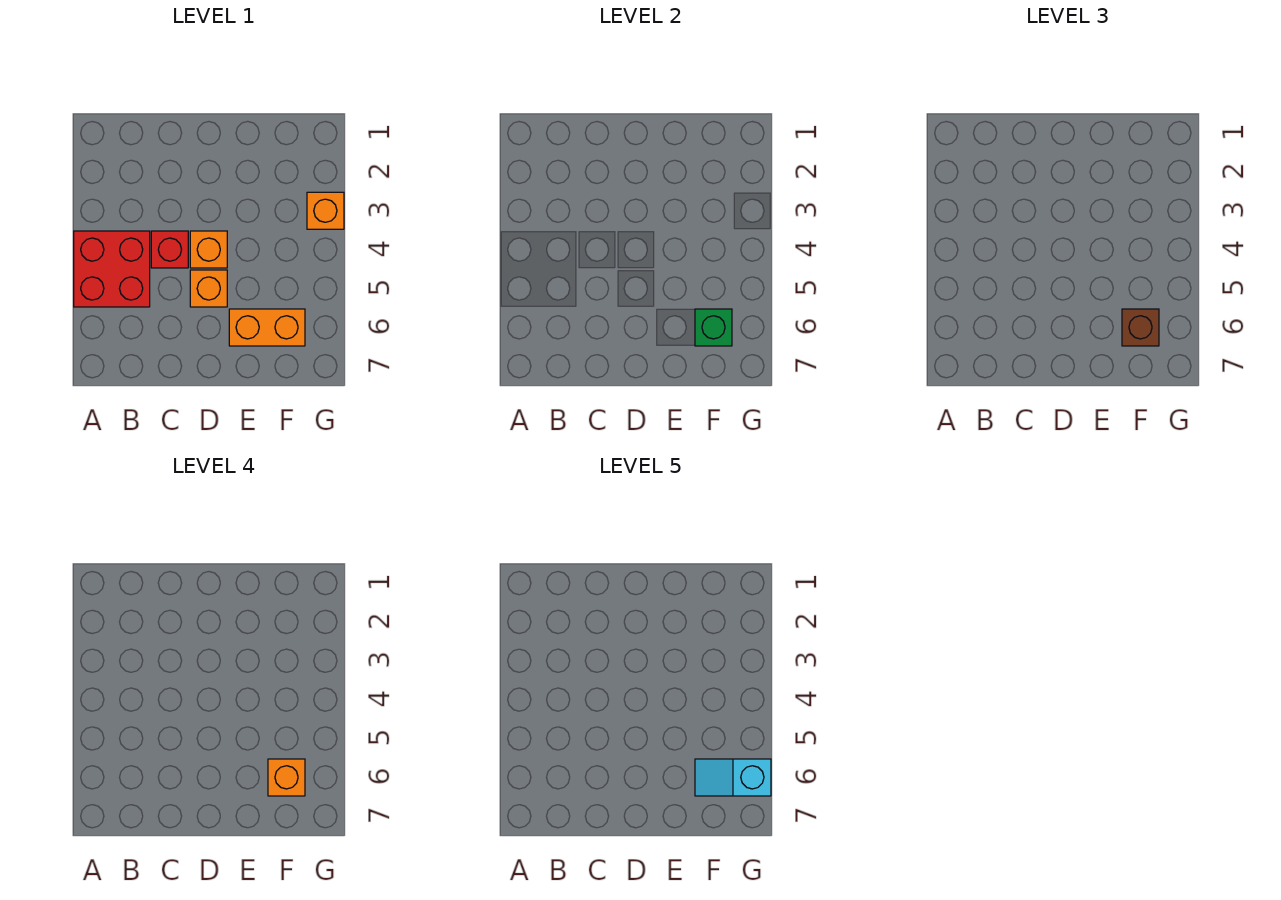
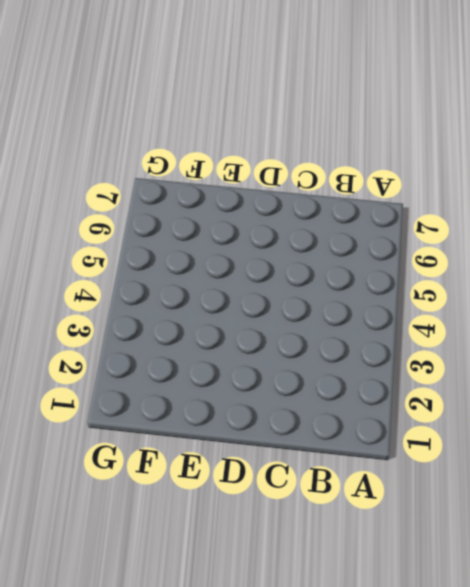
none -> red brick A4:B5 level 1
none -> red brick C4 level 1

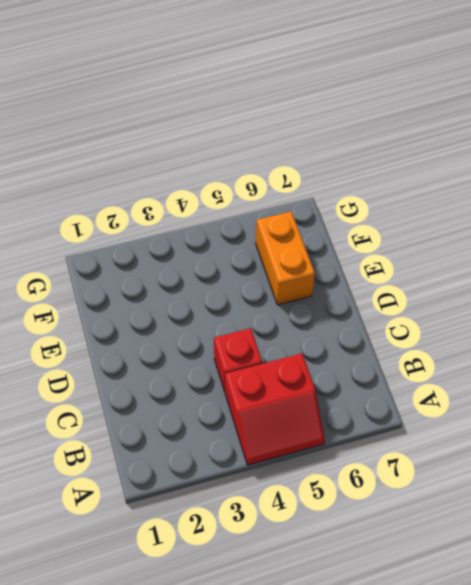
red slope A4:B5 level 1 top B -> red brick A4:B5 level 1
none -> orange brick D4 level 1
none -> orange brick D5 level 1

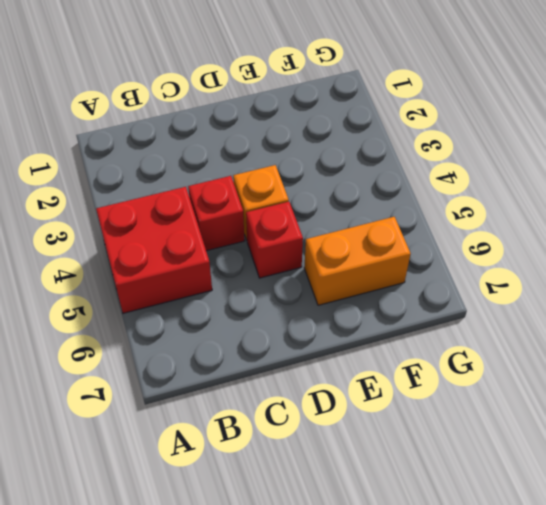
red brick D5 level 1 -> orange brick D5 level 1
none -> orange brick G3 level 1
none -> green brick F6 level 2

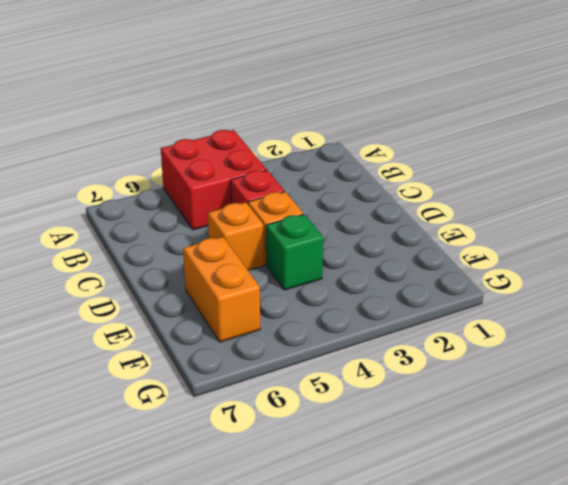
green brick E4 level 1 -> green brick F6 level 2
none -> orange brick G3 level 1
none -> brown brick F6 level 3

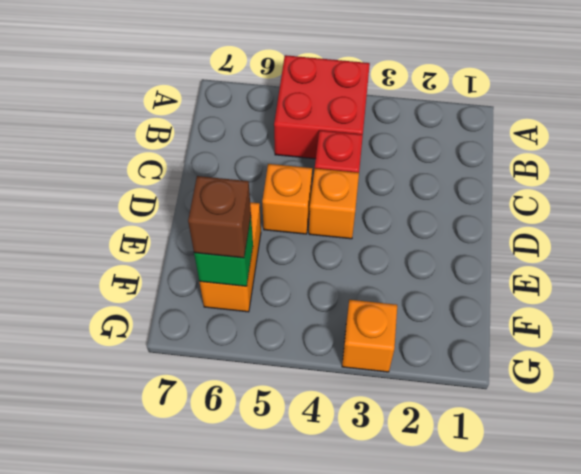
none -> orange brick F6 level 4
none -> cyan slope F6:G6 level 5 top G

